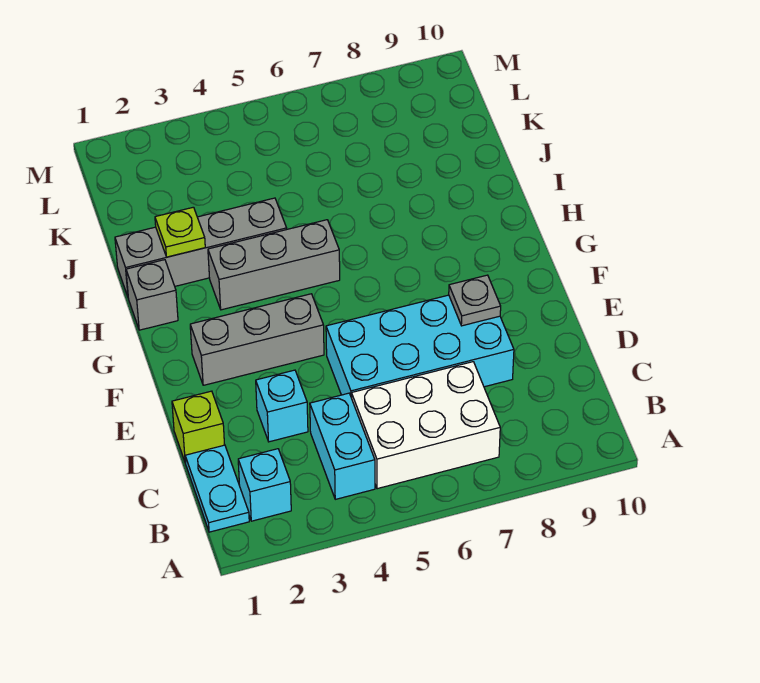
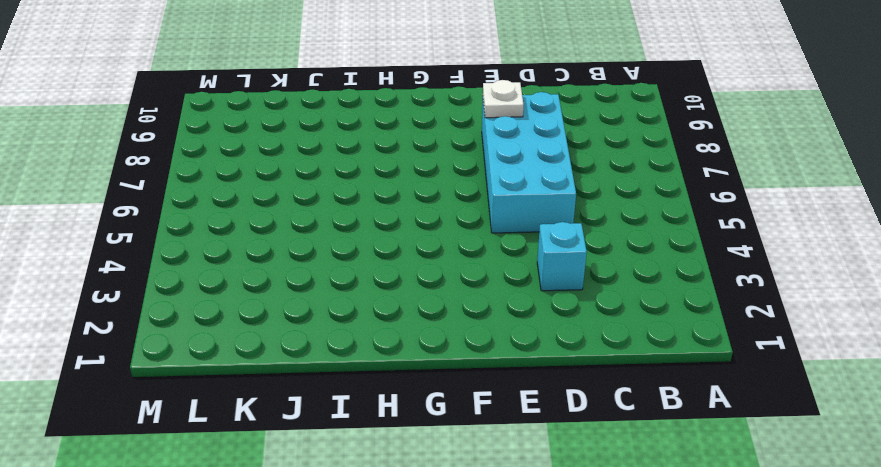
white plate E8 level 2 -> grey plate E8 level 2
none -> cyan plate B1:C1 level 1
none -> cyan brick B2 level 1
none -> cyan brick B4:C4 level 1

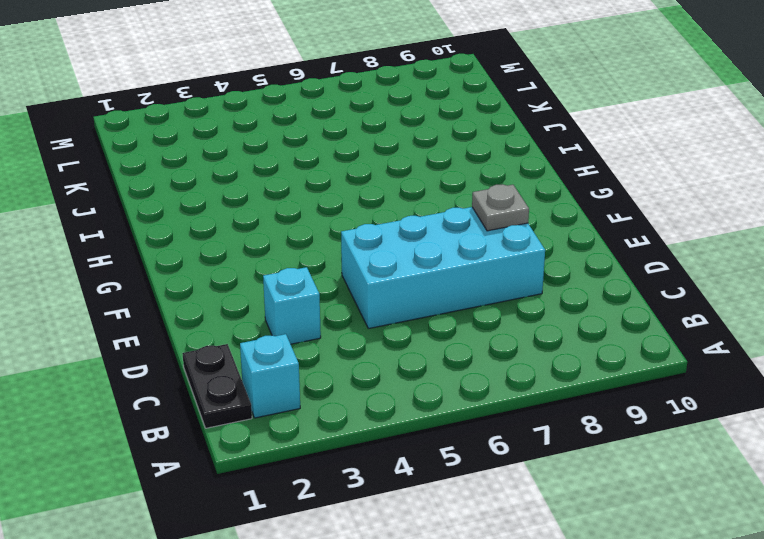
black plate B1:C1 level 1 -> cyan plate B1:C1 level 1
none -> cyan brick B4:C4 level 1
none -> white brick B5:C7 level 1
none -> lime brick D1 level 1

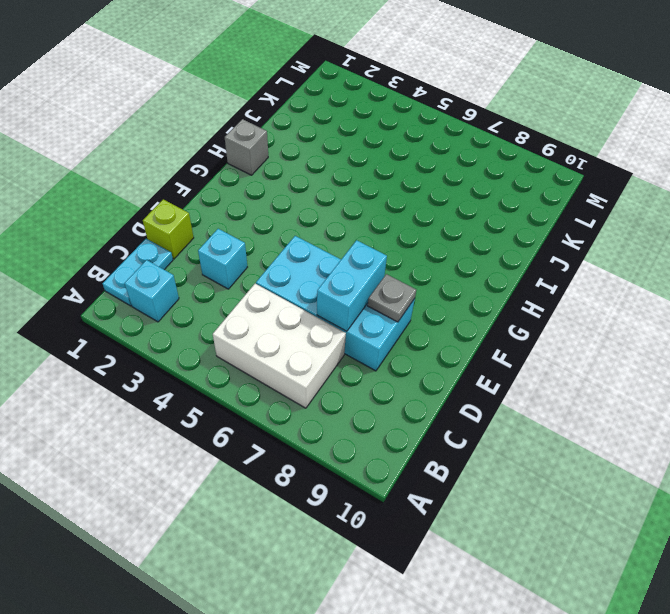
cyan brick D7:E7 level 2 -> cyan brick B4:C4 level 1
none -> grey brick F2:F4 level 1
none -> grey brick H3:H5 level 1
none -> grey brick I1:I4 level 1

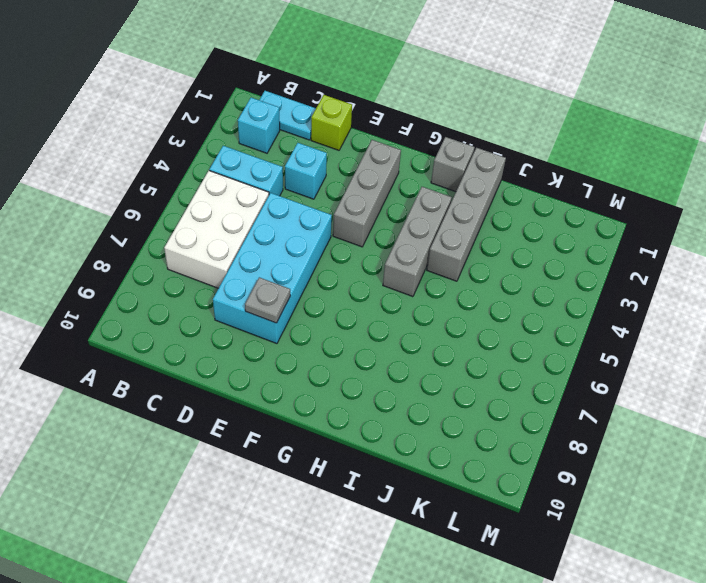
none -> lime plate I2 level 2

